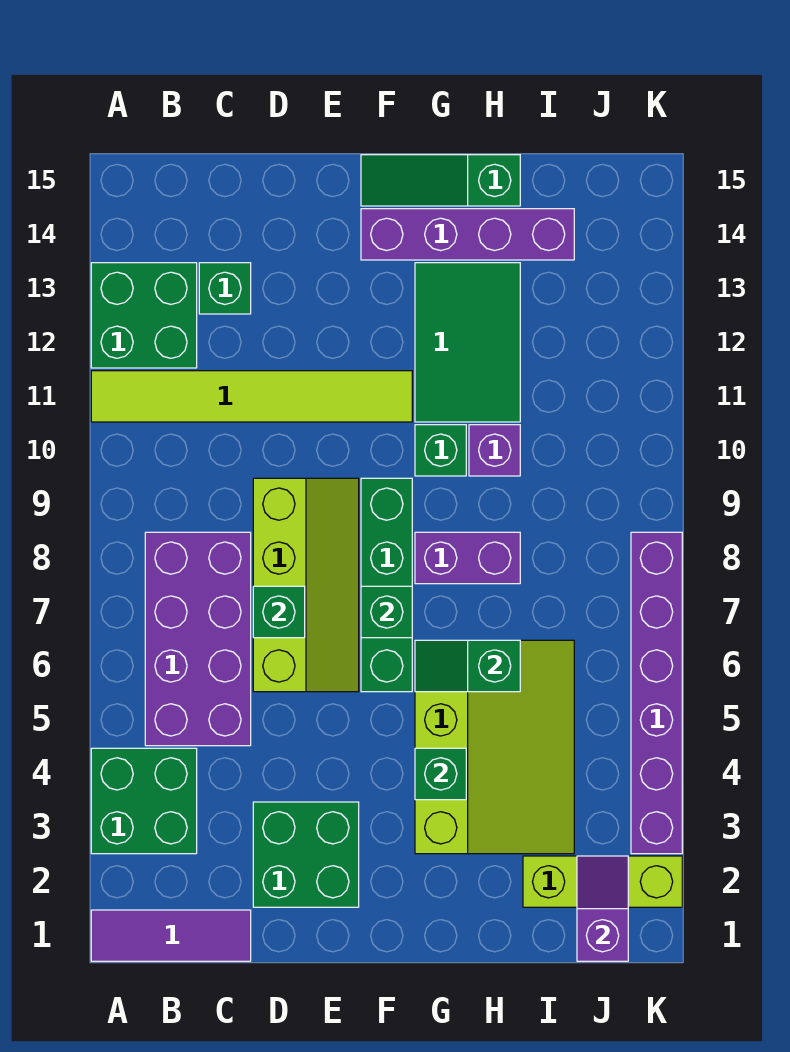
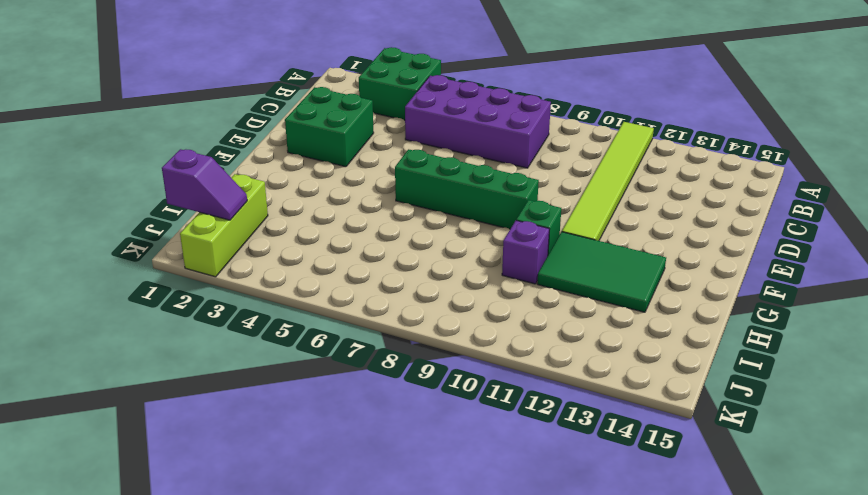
none -> purple tile A1:C1 level 1
none -> green brick A12:B13 level 1
none -> green brick C13 level 1

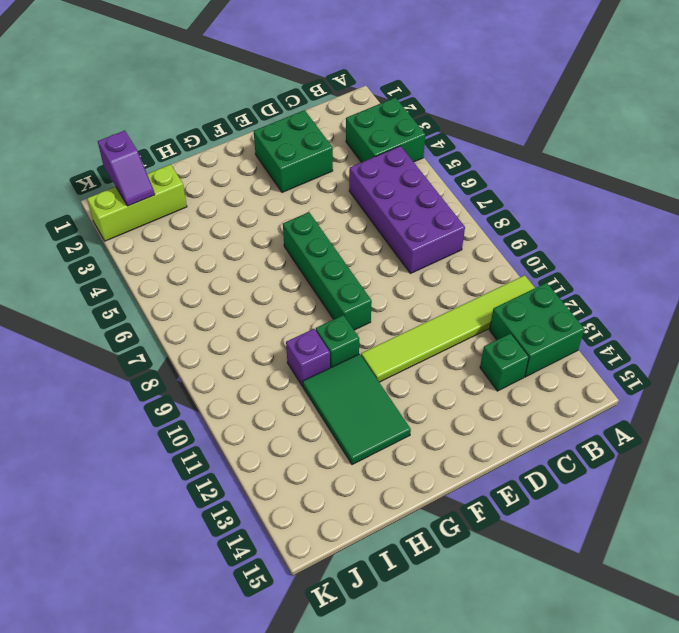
none -> purple tile A1:C1 level 1
none -> lime slope D6:E9 level 1 top D
none -> purple brick F14:I14 level 1

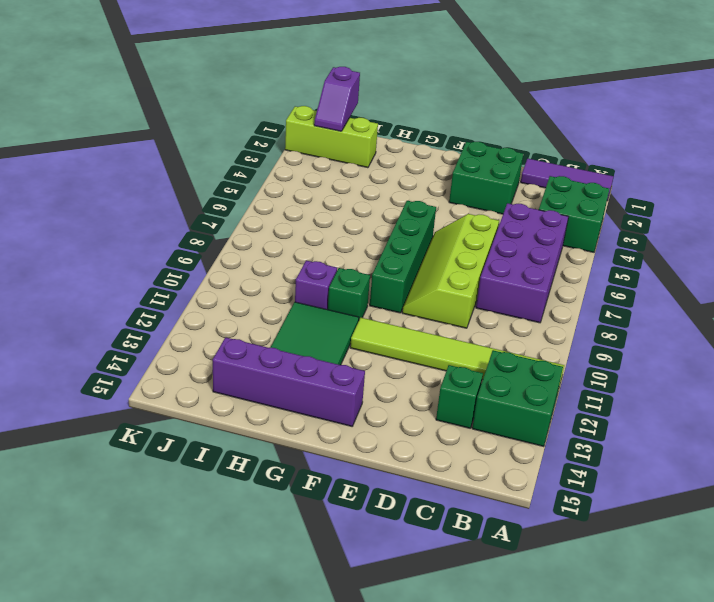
none -> green slope F15:H15 level 1 top H
none -> lime slope G3:I6 level 1 top G
none -> purple brick G8:H8 level 1

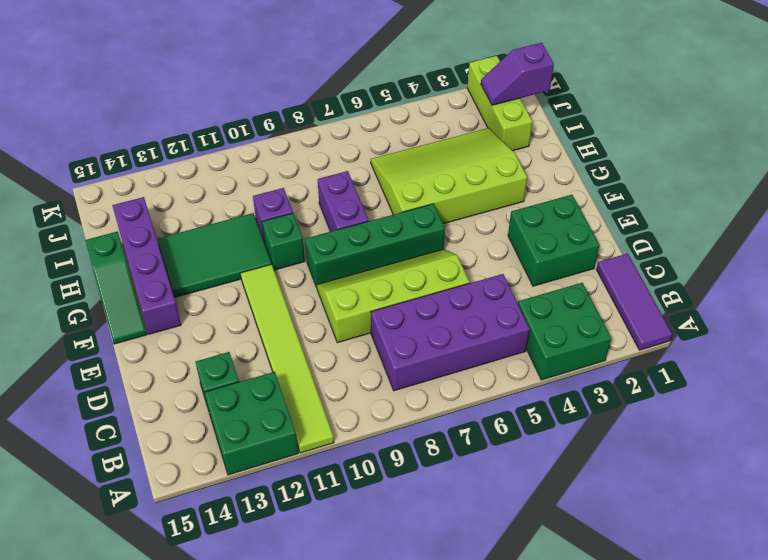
none -> purple brick K3:K8 level 1
none -> green brick D7 level 2
none -> green brick F7 level 2

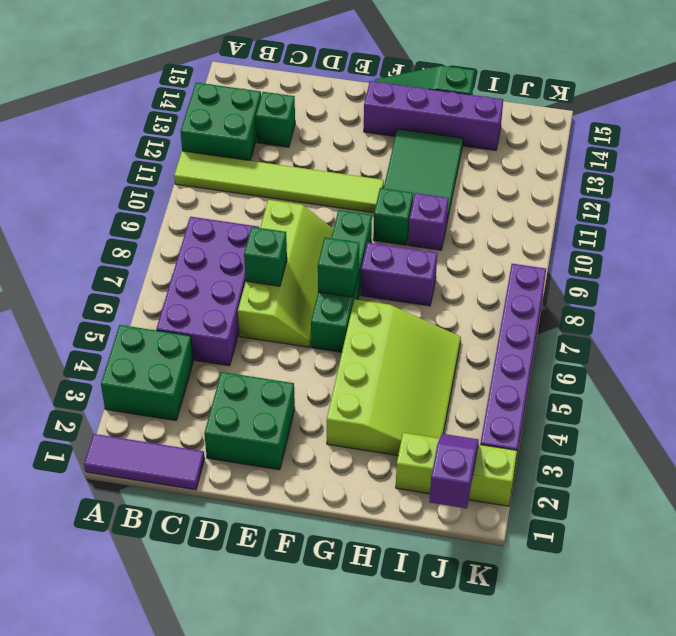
none -> green brick G4 level 2
none -> green slope G6:H6 level 2 top H

